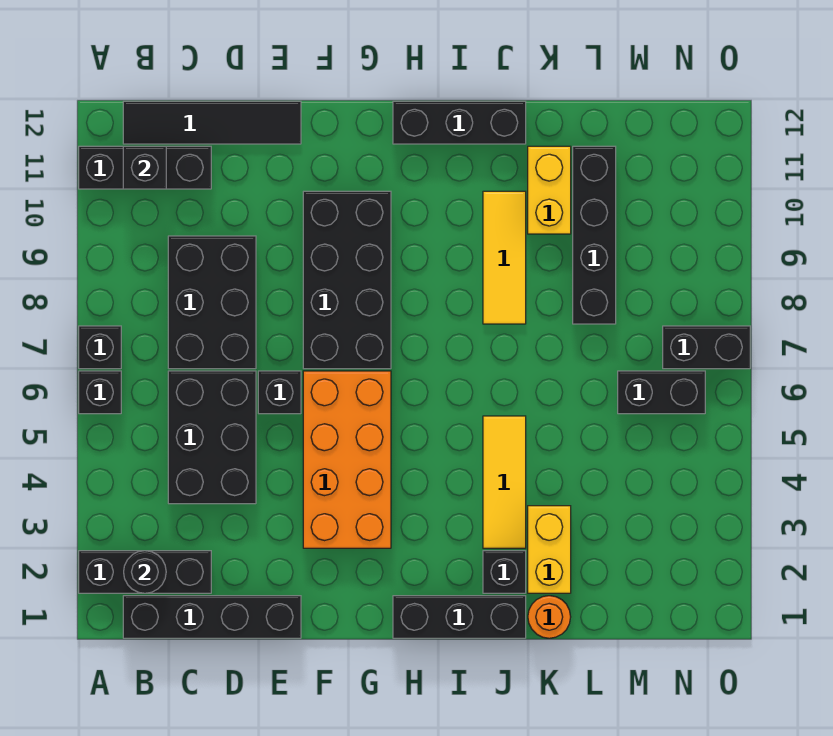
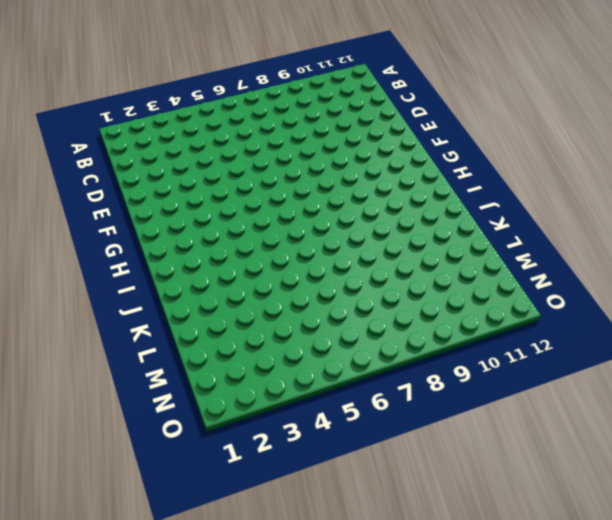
none -> black brick A2:C2 level 1
none -> black brick A6 level 1
none -> black brick A7 level 1

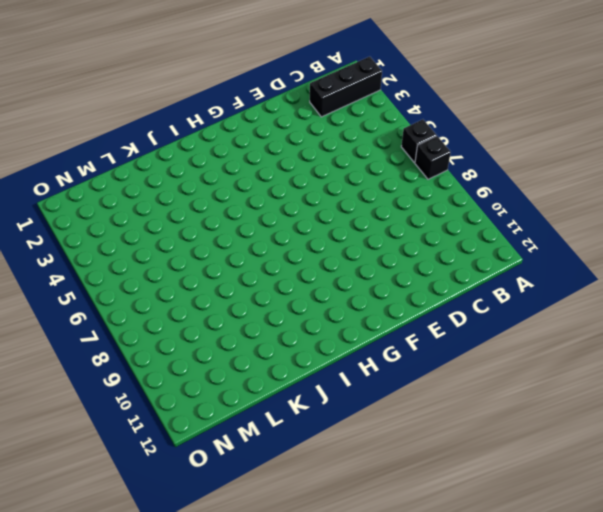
none -> black brick A11:C11 level 1
none -> black brick B1:E1 level 1
none -> black tile B12:E12 level 1

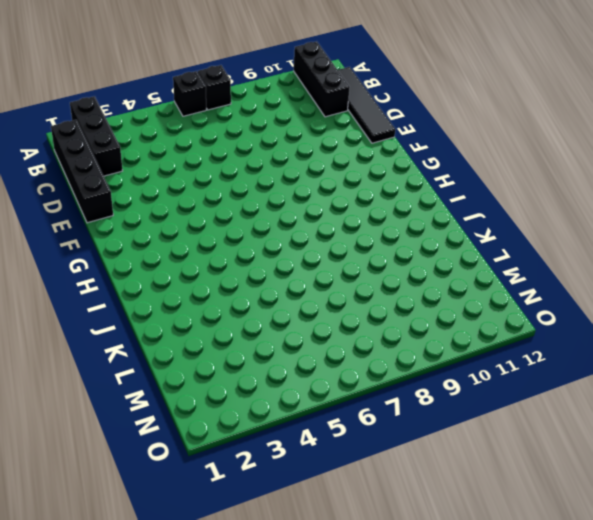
none -> black brick C4:D6 level 1
none -> black brick C7:D9 level 1
none -> black brick E6 level 1

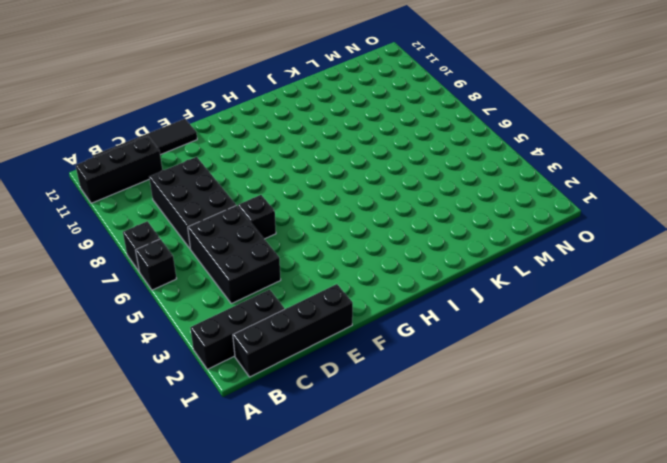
none -> orange brick F3:G6 level 1
none -> black brick F7:G10 level 1
none -> black brick H1:J1 level 1

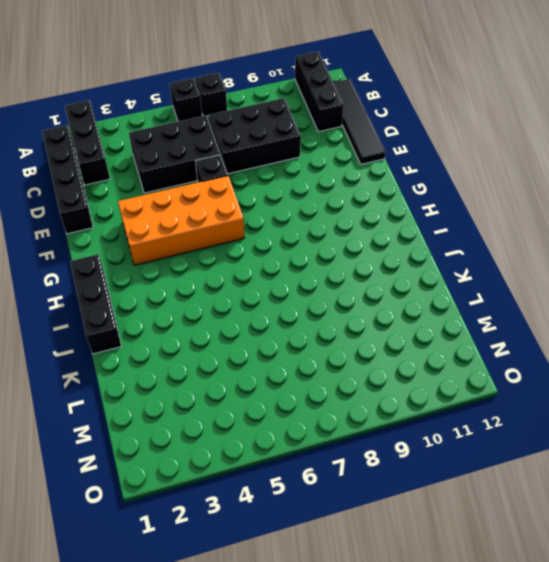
none -> black brick F7:G10 level 1
none -> black brick H12:J12 level 1
none -> black brick J2 level 1

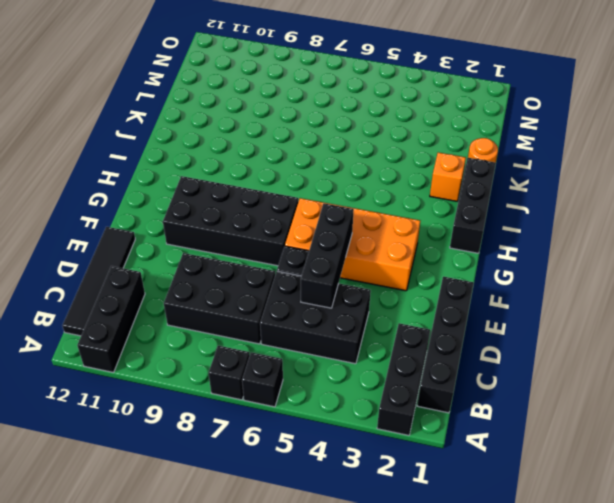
black brick D5:F5 level 2 -> black brick H12:J12 level 1
orange brick J2 level 1 -> black brick J2 level 1
none -> yellow tile J3:J5 level 1
none -> yellow tile J8:J10 level 1
none -> yellow brick K2:K3 level 1

